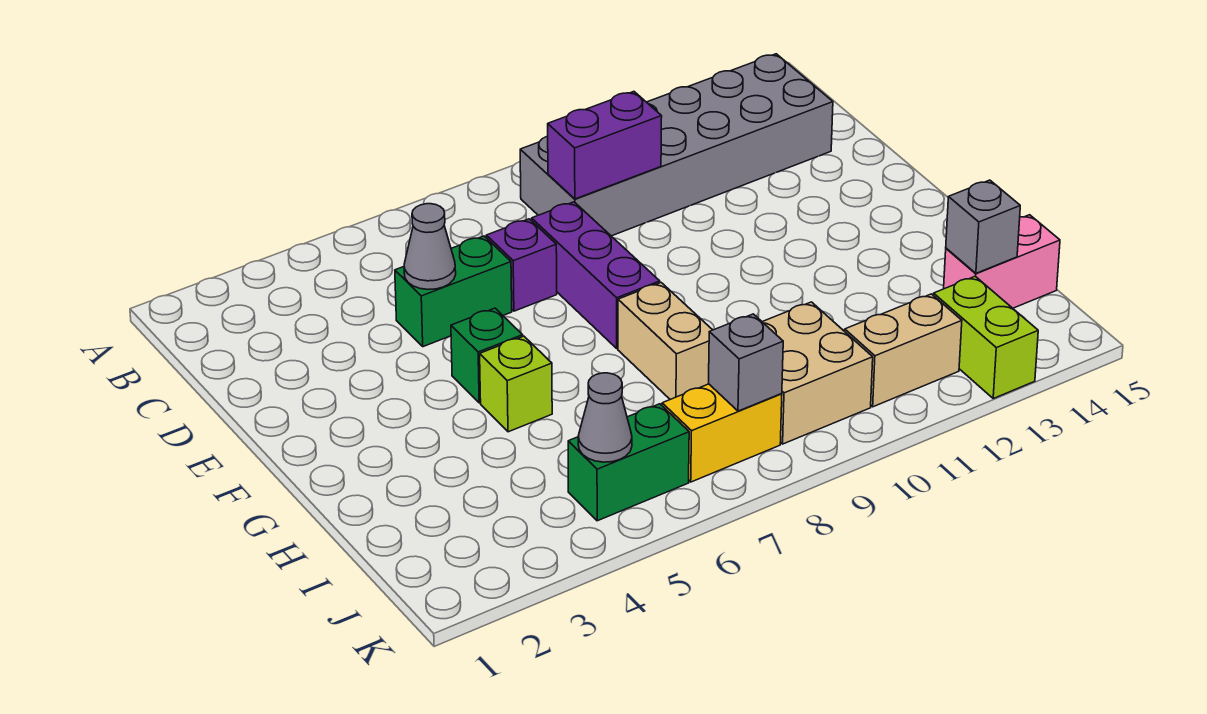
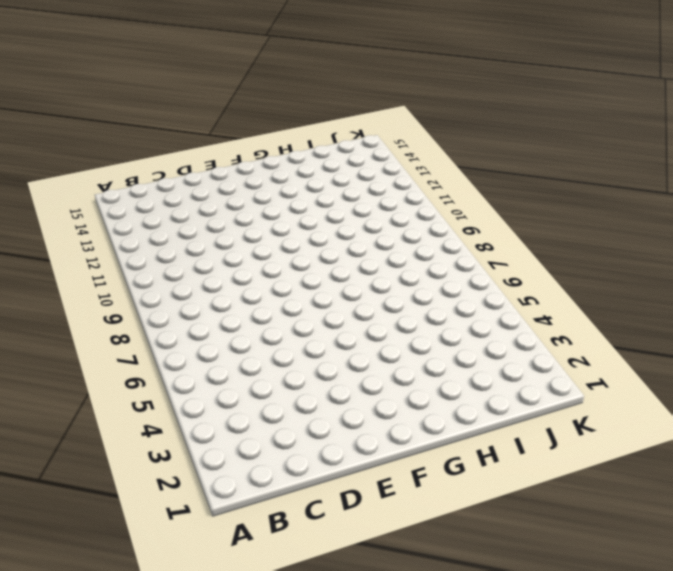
none -> grey brick B9:C14 level 1
none -> green brick D5:D6 level 1
none -> purple brick D7 level 1

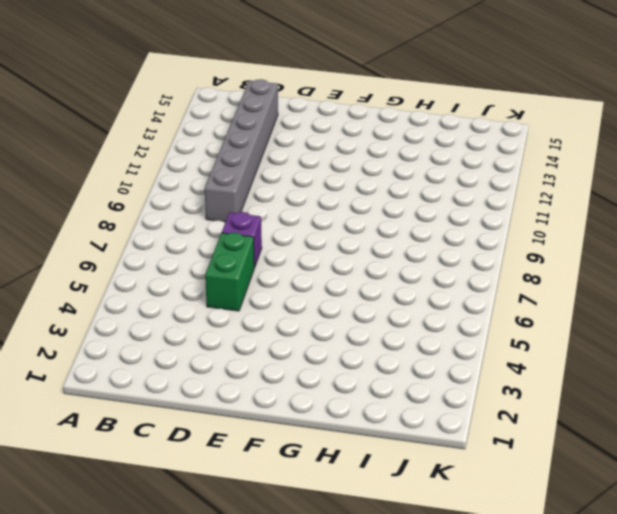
grey brick C9:C14 level 1 -> grey brick B9:C14 level 1
none -> purple brick D8:F8 level 1
none -> green brick F5 level 1
none -> lime brick G5 level 1

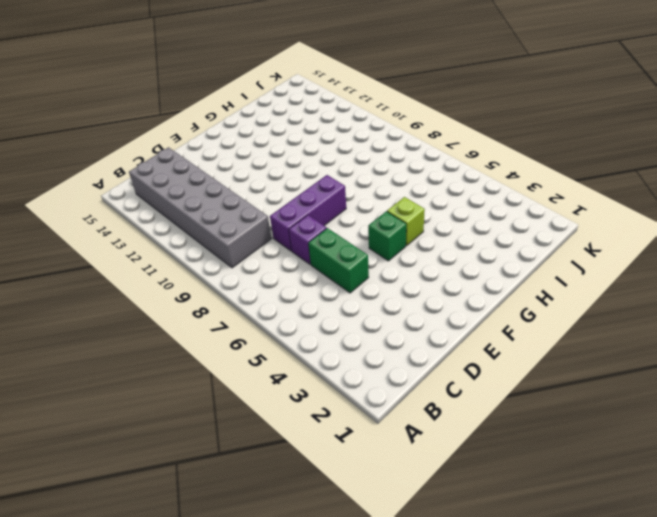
none -> tan brick G8:H8 level 1
none -> tan brick I9:J10 level 1
none -> pink brick I14:I15 level 1

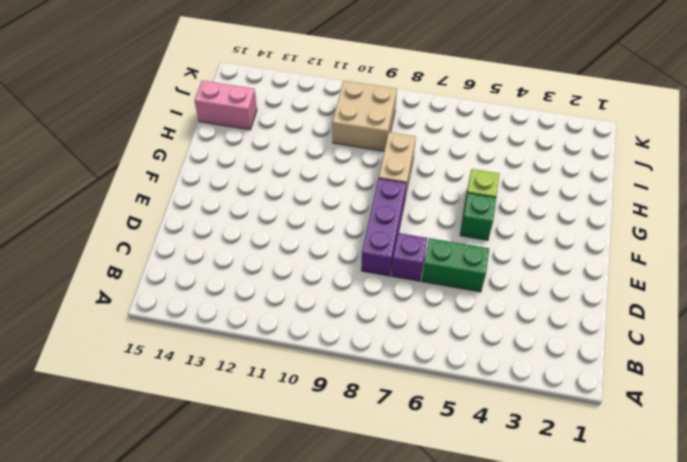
none -> grey brick B9:C14 level 1
none -> green brick J5:J6 level 1
none -> yellow brick J7:J8 level 1

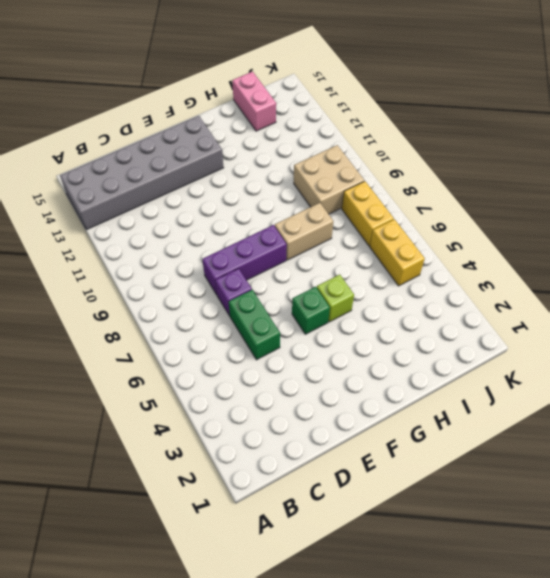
grey brick A13:F14 level 1 -> grey brick B9:C14 level 1
yellow brick J5:J6 level 1 -> green brick J5:J6 level 1
none -> tan brick J11:J12 level 1
none -> lime brick J13:K13 level 1
none -> purple brick C9:C10 level 2

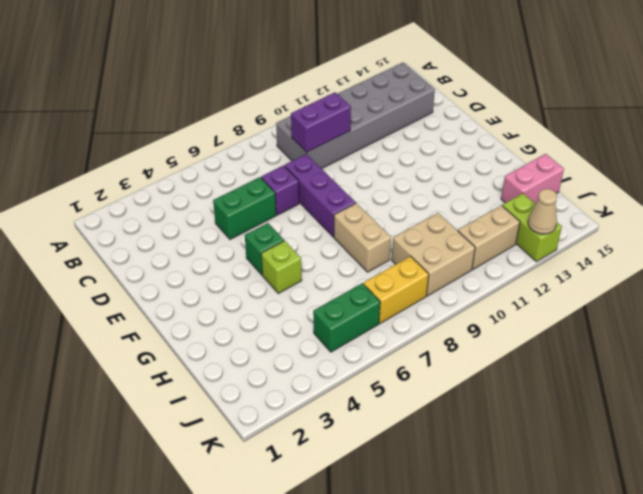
tan cone K13 level 2 -> none
none -> grey cone D5 level 2
none -> grey brick I14 level 2
none -> grey cone J5 level 2

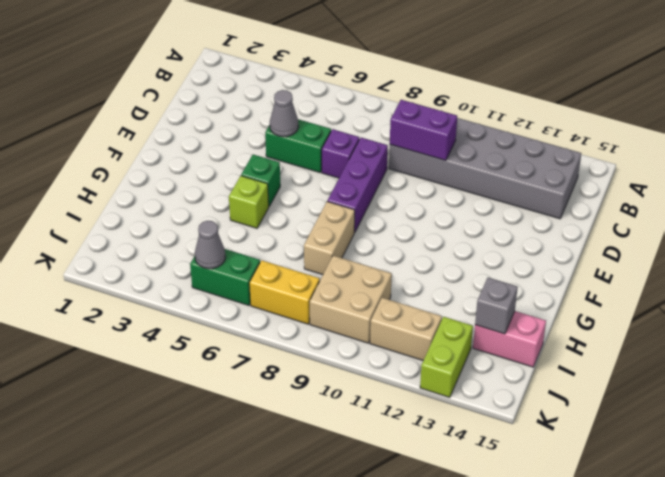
none -> grey brick J8 level 2

